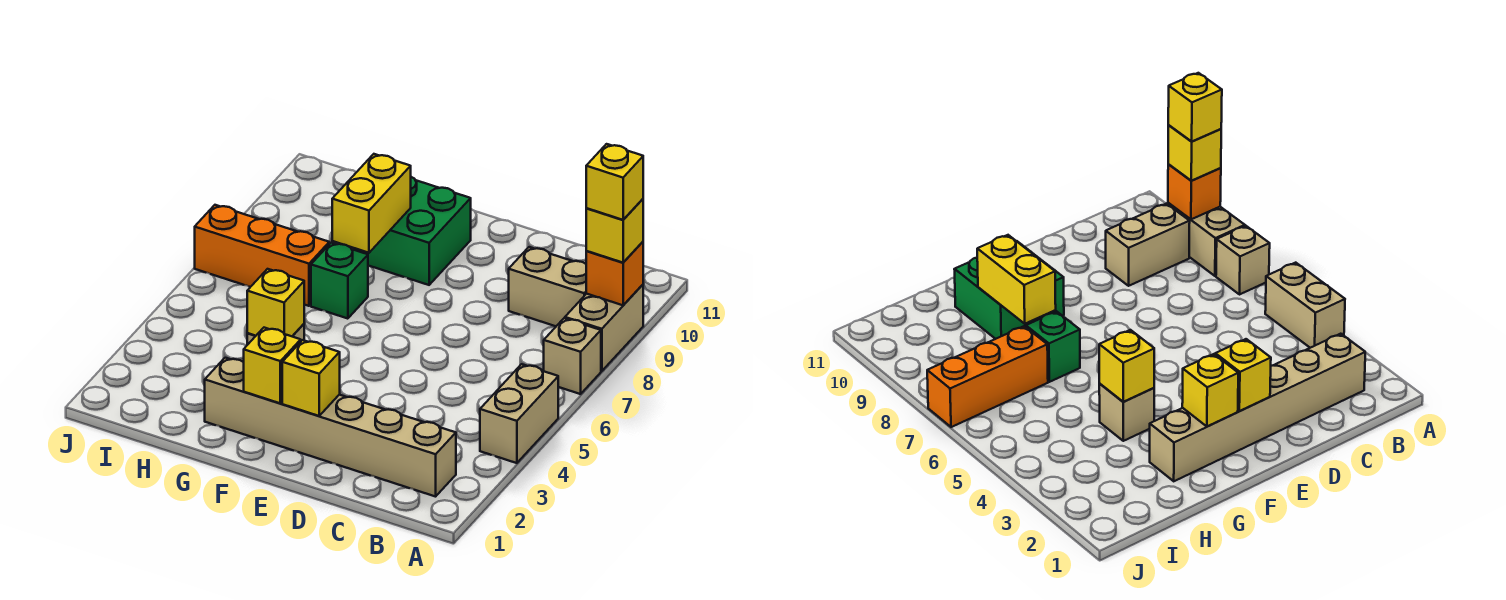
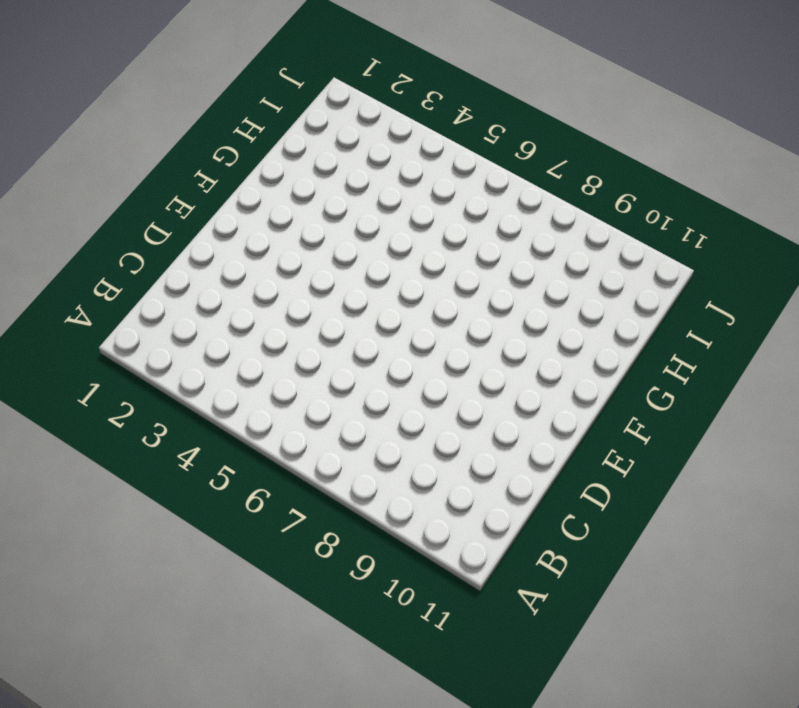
none -> tan brick A4:A5 level 1
none -> tan brick A7 level 1
none -> tan brick A8:A9 level 1

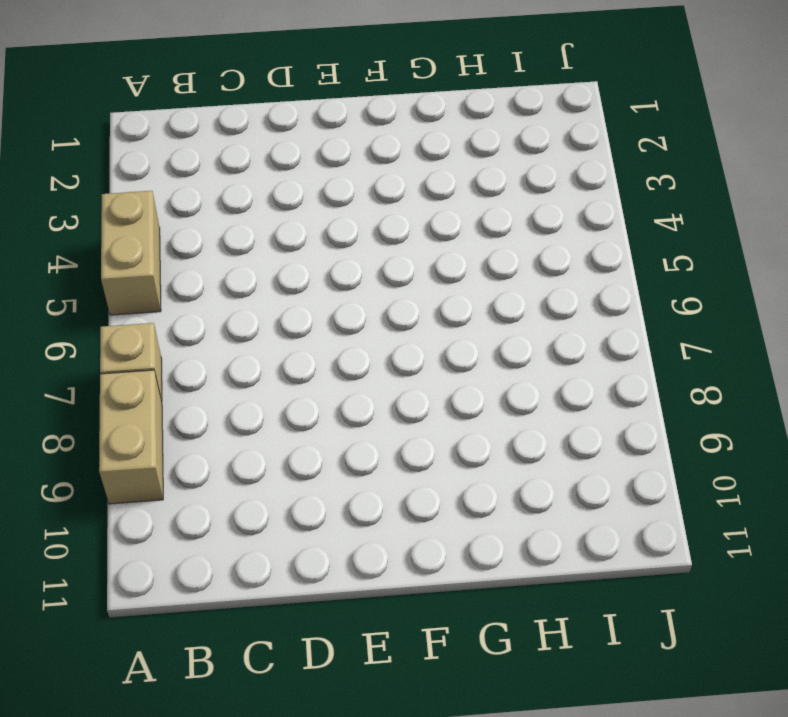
none -> tan brick B2:G2 level 1
none -> tan brick B9:C9 level 1
none -> green brick F9:G10 level 1

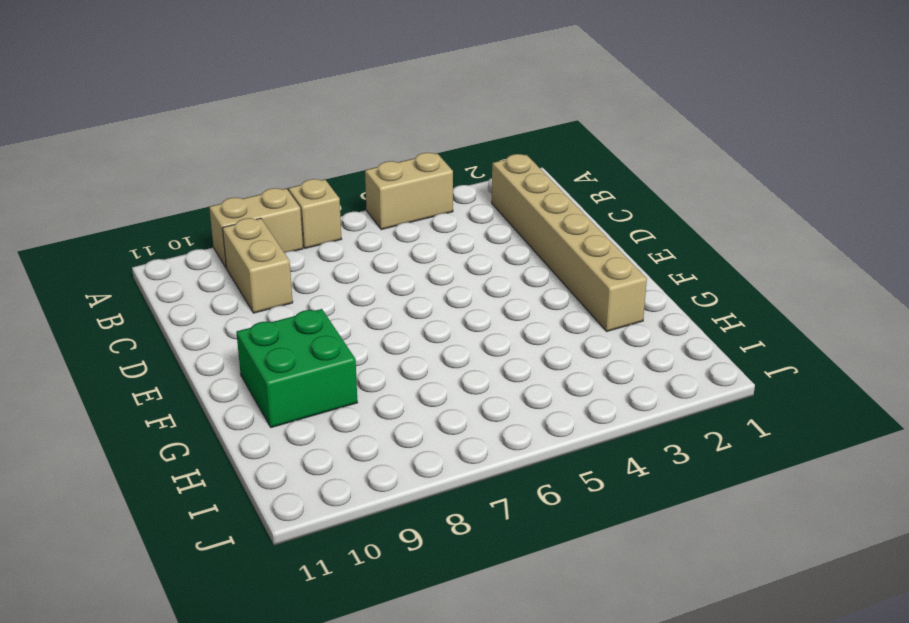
none -> tan brick G4 level 1
none -> green brick G7 level 1
none -> orange brick H7:J7 level 1

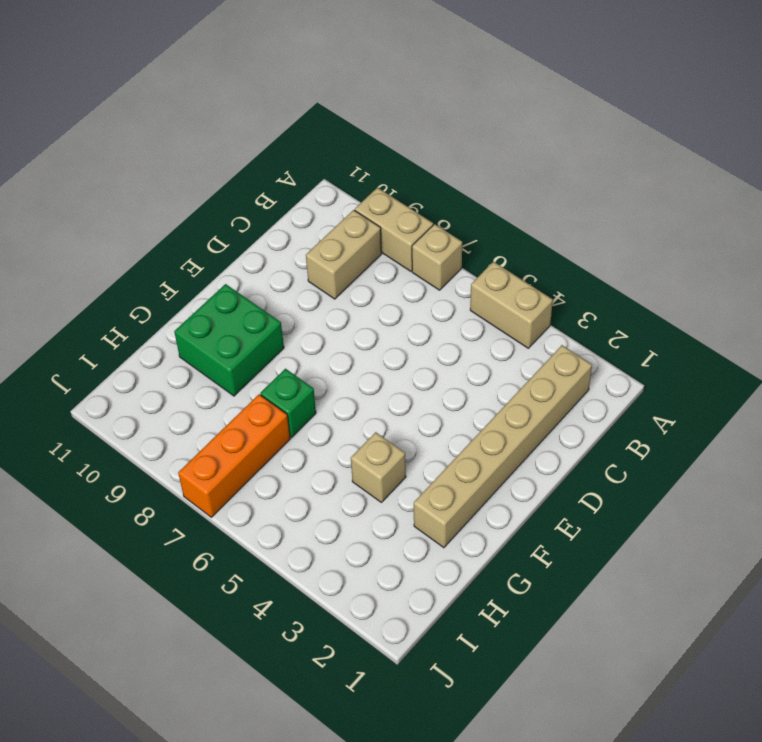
none -> orange brick A9 level 2
none -> yellow brick E2 level 2
none -> yellow brick F2 level 2

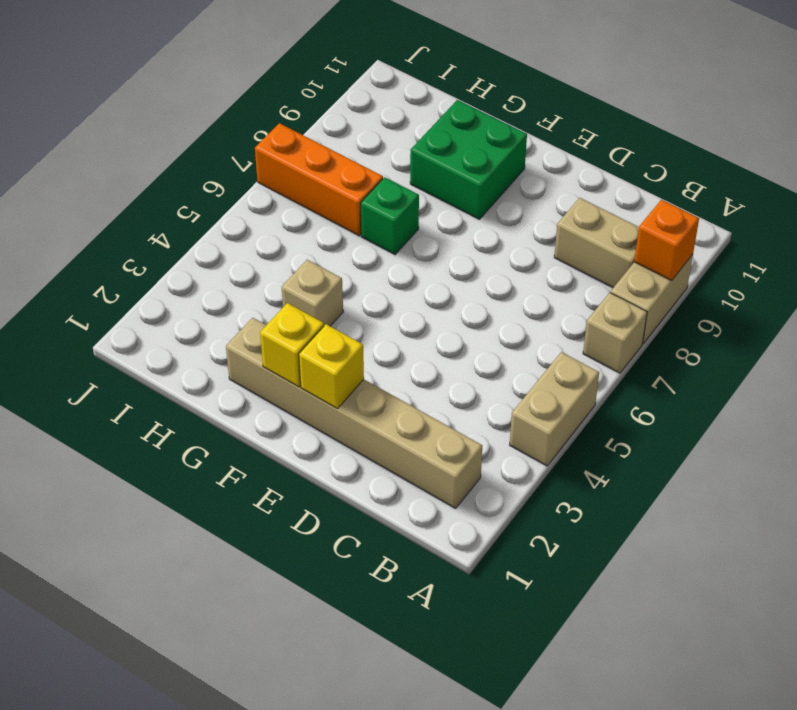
none -> yellow brick G4 level 2
none -> yellow brick G8:G9 level 2
none -> yellow brick A9 level 3

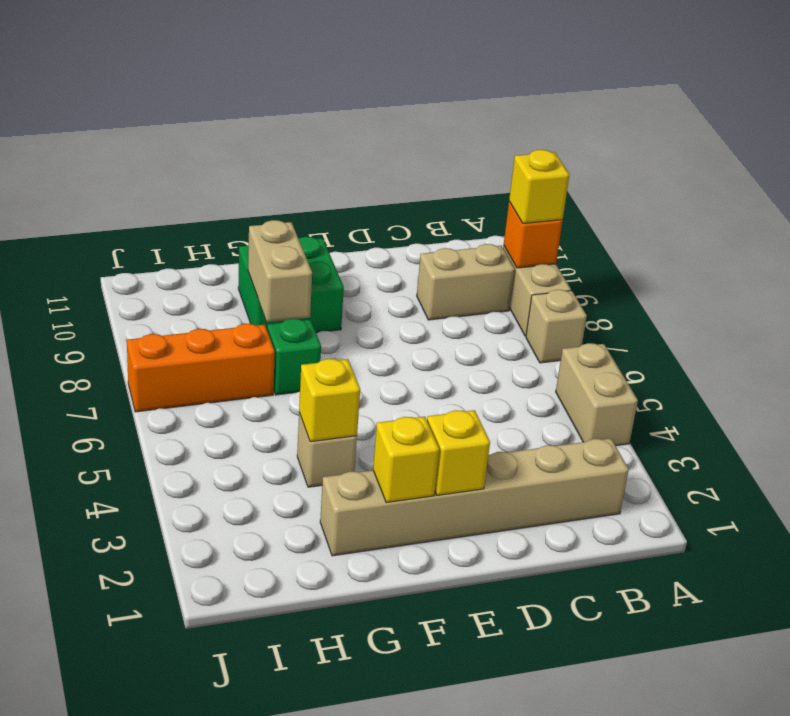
tan brick G8:G9 level 2 -> yellow brick G8:G9 level 2
none -> yellow brick A9 level 4

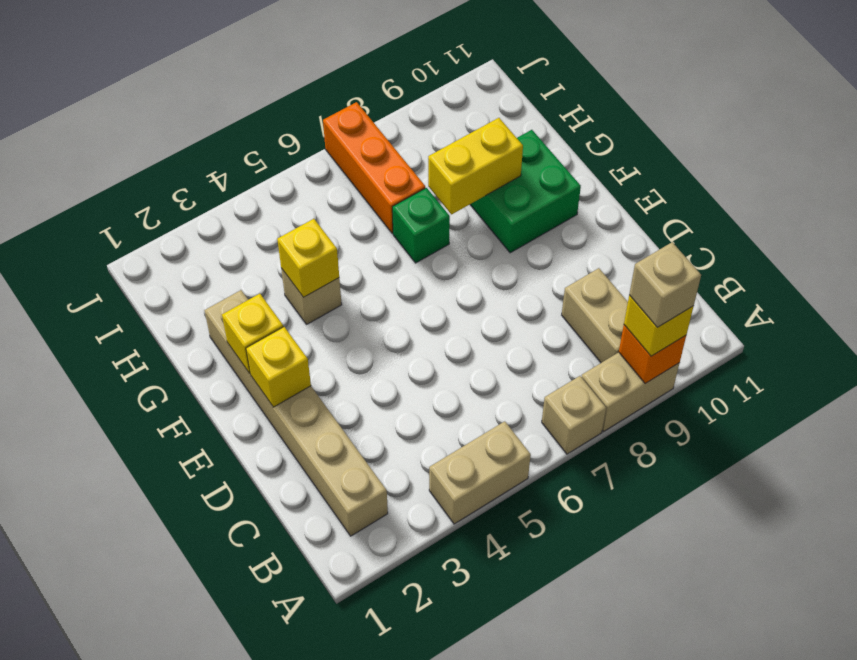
tan brick A9 level 4 -> yellow brick A9 level 4

